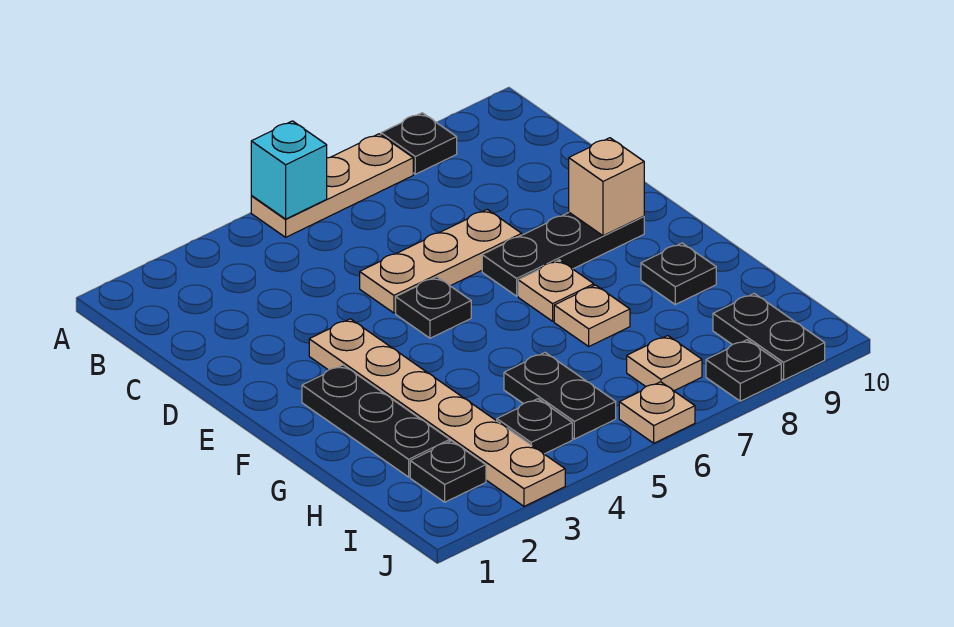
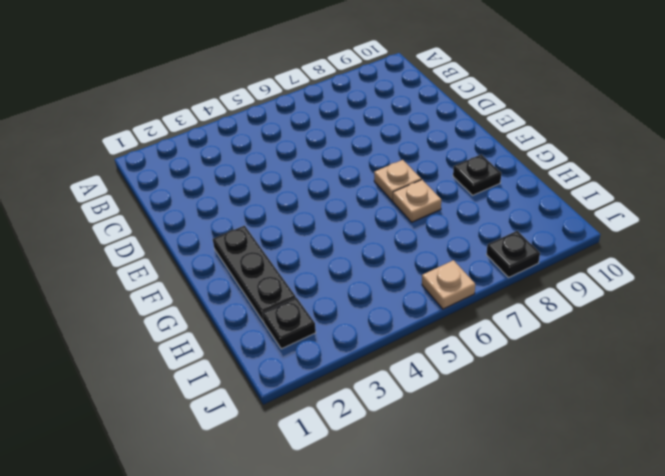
none -> tan plate A5:A7 level 1
none -> black plate A8 level 1
none -> tan plate D5:D7 level 1

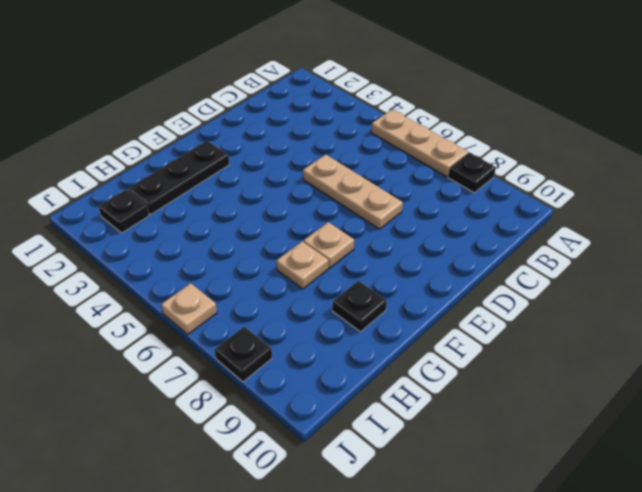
none -> tan plate E3:J3 level 1
none -> black plate E5 level 1
none -> black plate E7:E9 level 1

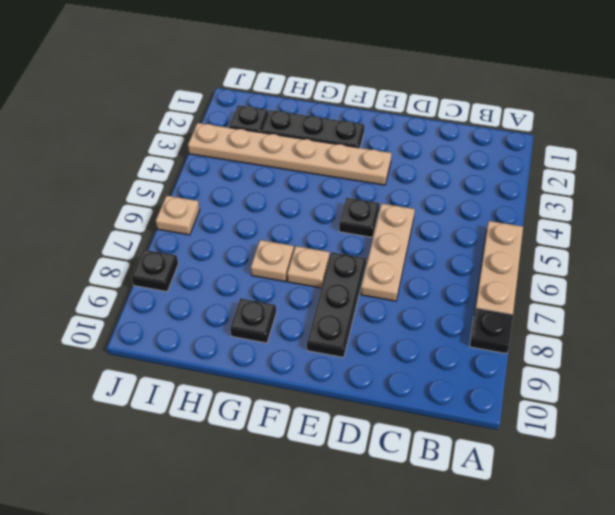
none -> black plate H5:I5 level 1
none -> black plate I4 level 1
none -> tan plate I7 level 1

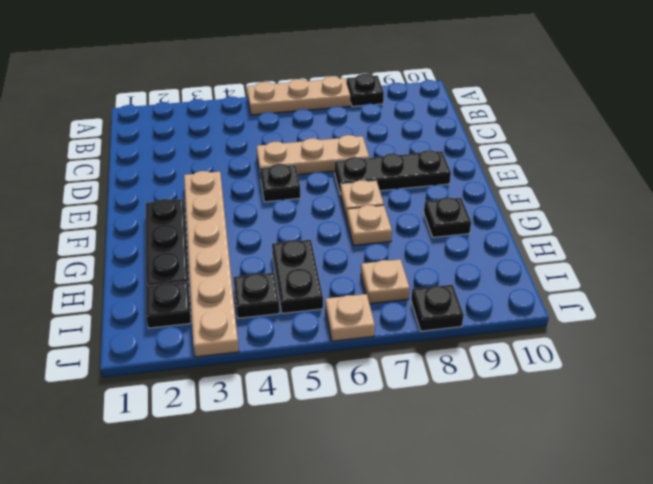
none -> black plate I9:J9 level 1
none -> cyan brick A5 level 2
none -> tan brick E9 level 2

